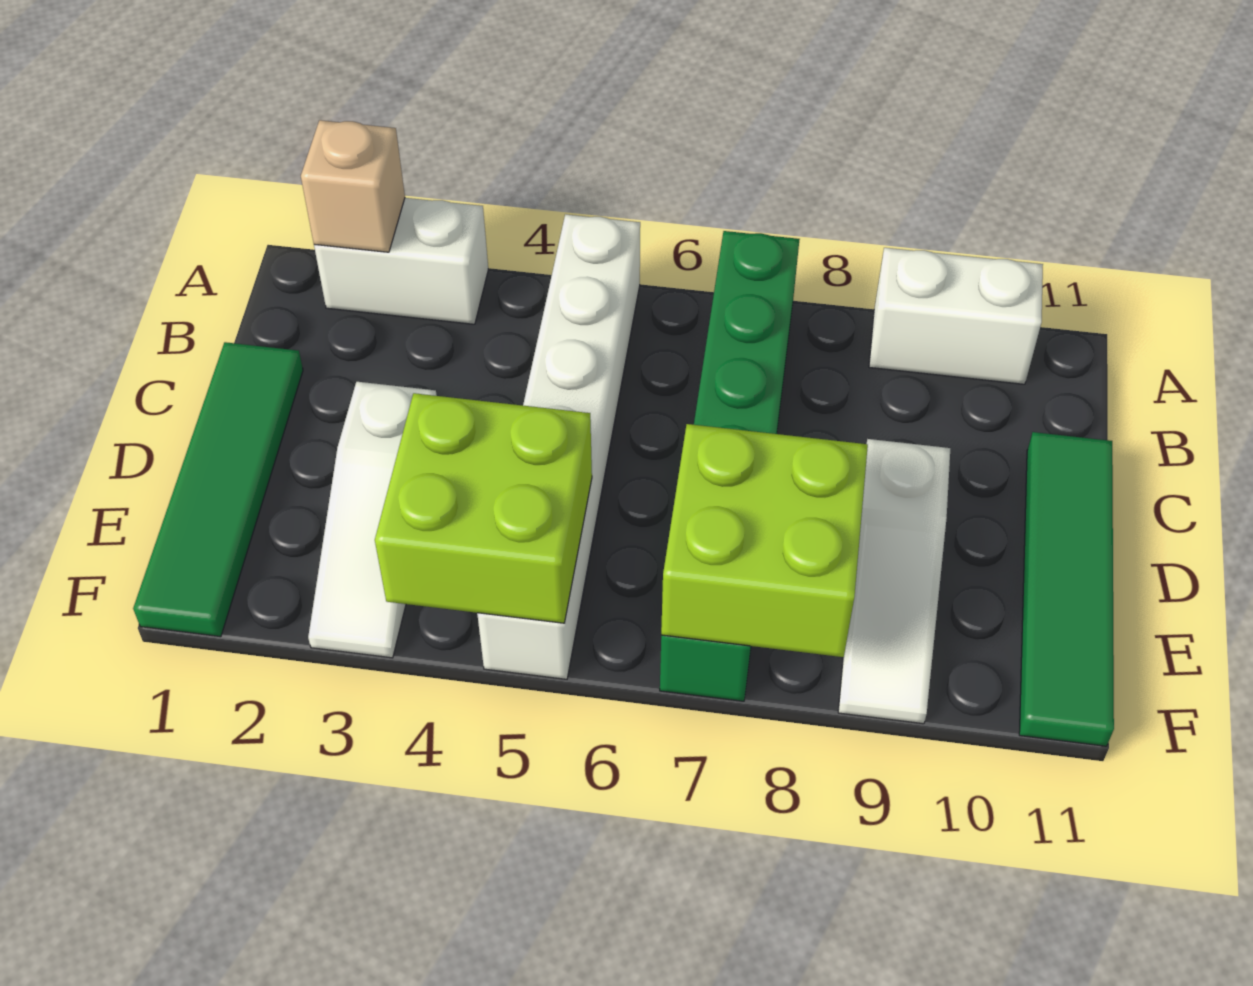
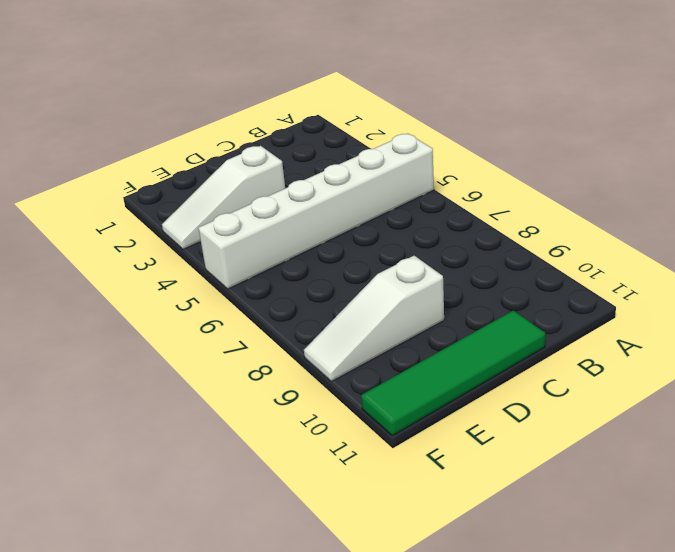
none -> white brick A2:A3 level 1
none -> green brick A7:F7 level 1

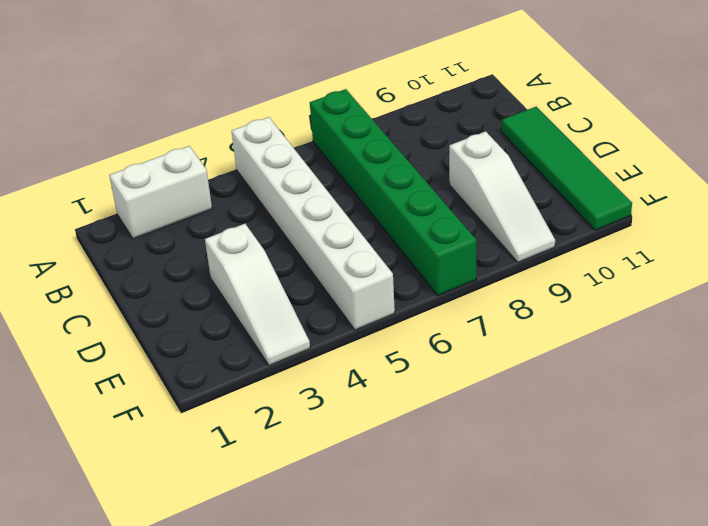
none -> white brick A9:A10 level 1
none -> green tile C1:F1 level 1

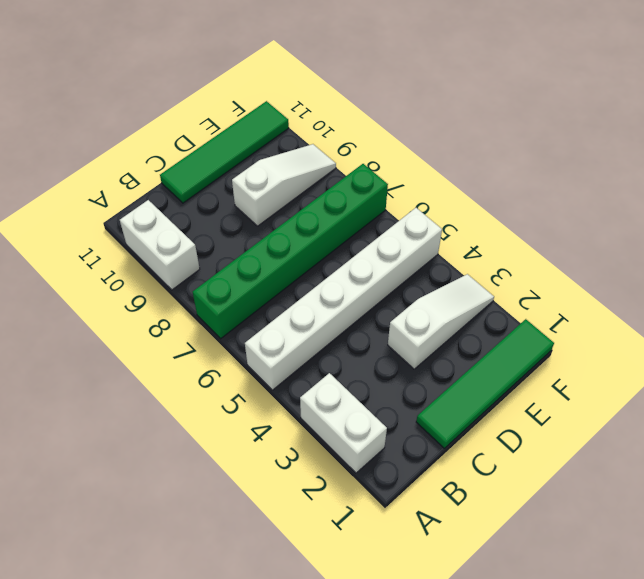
none -> tan brick A2 level 2
none -> lime brick E4:F5 level 2

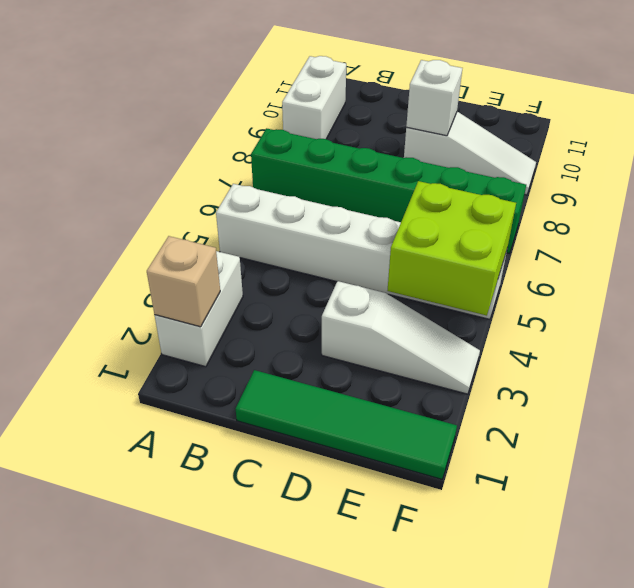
white brick D9 level 2 -> none
none -> green tile C11:F11 level 1
none -> lime brick E7:F8 level 2

